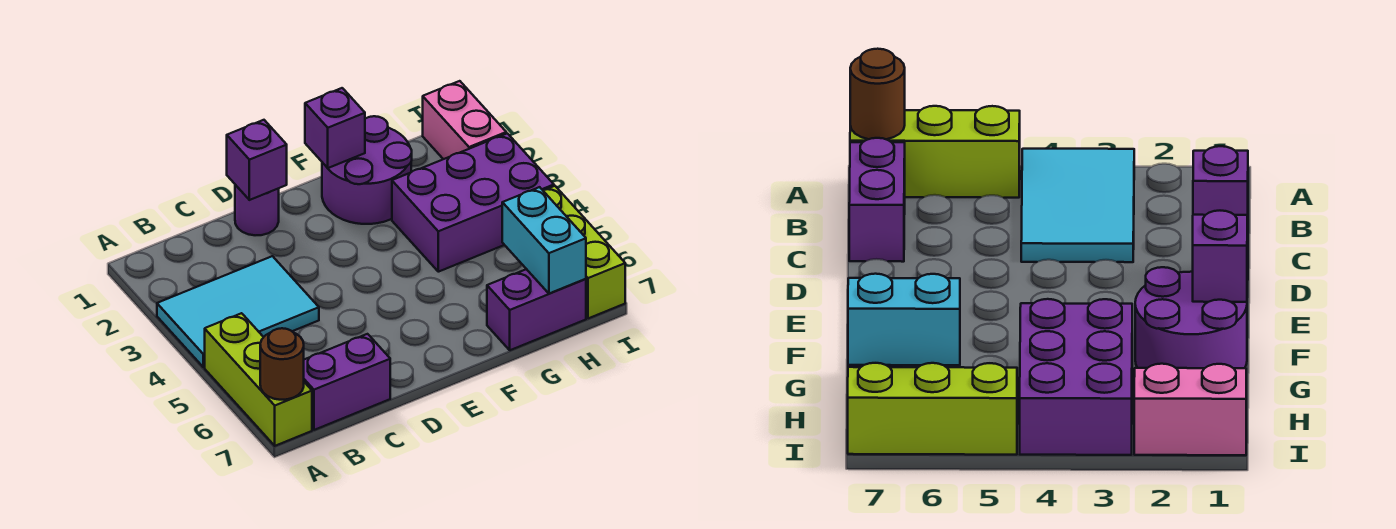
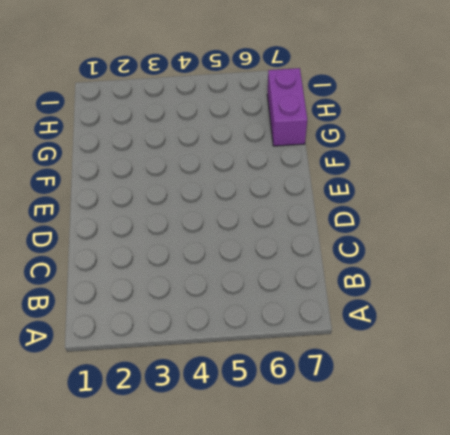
none -> cyan tile A3:C4 level 1
none -> lime brick A5:A7 level 1
none -> purple brick B7:C7 level 1

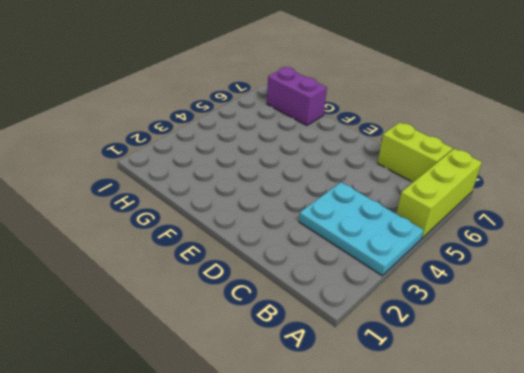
cyan plate A3:C4 level 1 -> cyan tile A3:C4 level 1
lime brick B7:C7 level 1 -> purple brick B7:C7 level 1
none -> purple round brick D1 level 1
none -> purple round brick F1:G2 level 1
none -> purple brick G3:I4 level 1

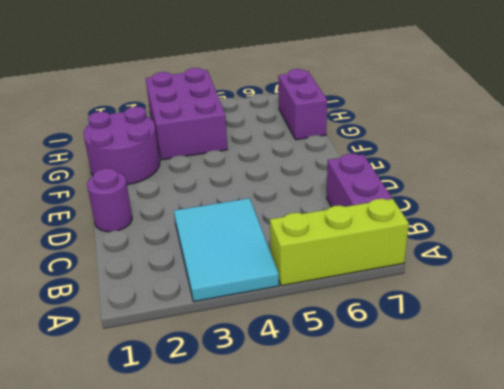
none -> pink brick I1:I2 level 1
none -> lime brick I5:I7 level 1
none -> brown round brick A7 level 2

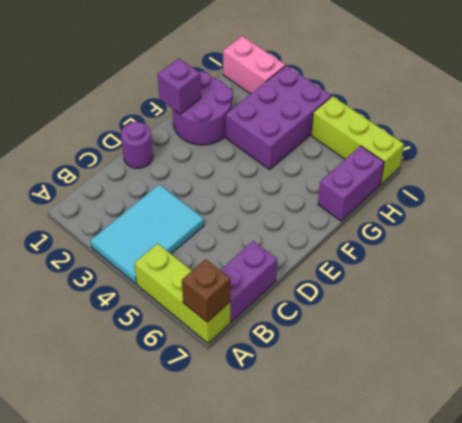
brown brick A7 level 2 -> brown round brick A7 level 2
none -> purple brick D1 level 2
none -> cyan brick H6:H7 level 2

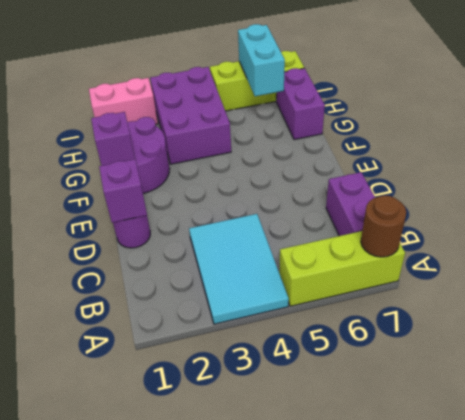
cyan brick H6:I6 level 2 -> cyan brick H6:H7 level 2

